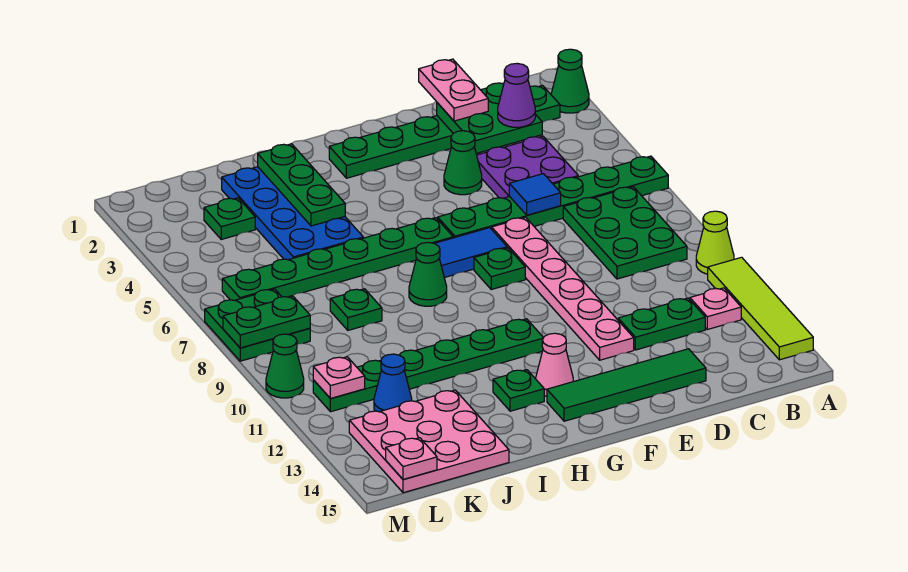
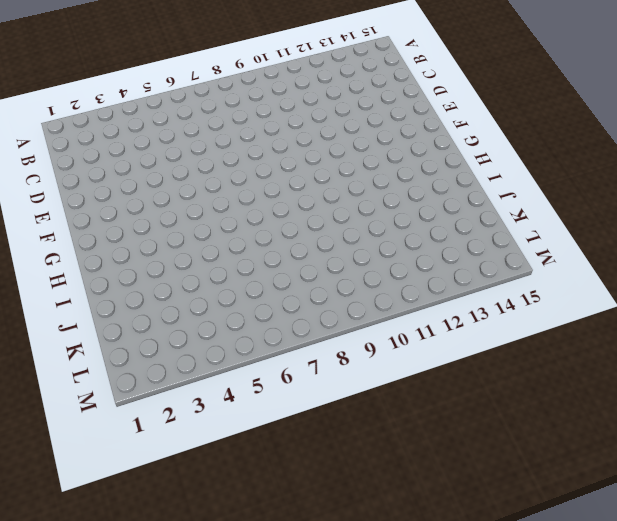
none -> green cone A2 level 1
none -> green plate A6:F6 level 1
none -> lime cone A10 level 1
none -> lime tile A11:A14 level 1

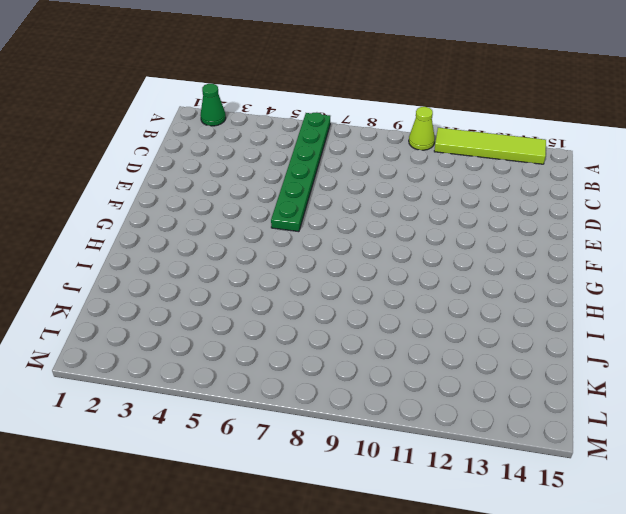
none -> green plate B2:G2 level 1
none -> green plate B7:C9 level 1
none -> pink plate B12 level 1
none -> purple plate C4:D5 level 1

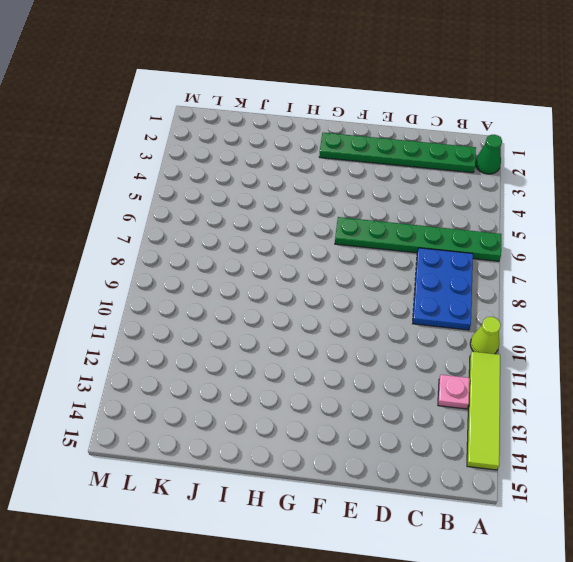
blue plate B7:C9 level 1 -> green plate B7:C9 level 1
none -> purple plate C4:D5 level 1
none -> green plate C12:D12 level 1
none -> green tile D14:G14 level 1
none -> green cone E4 level 1

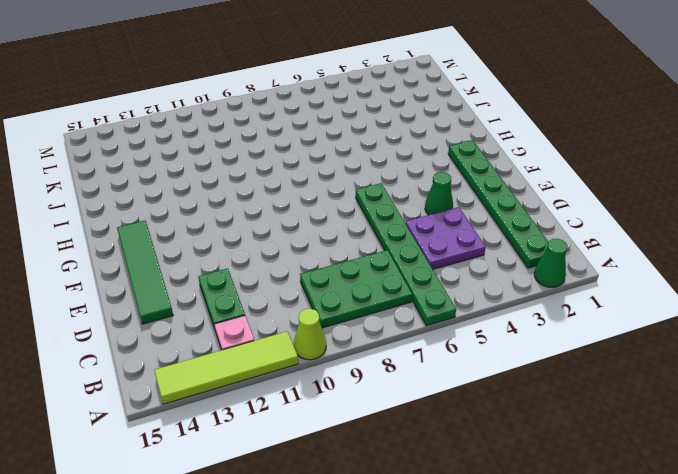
none -> pink plate E7:E12 level 1
none -> blue tile F7:G7 level 1
none -> green plate F8 level 1
none -> green plate G6:L6 level 1

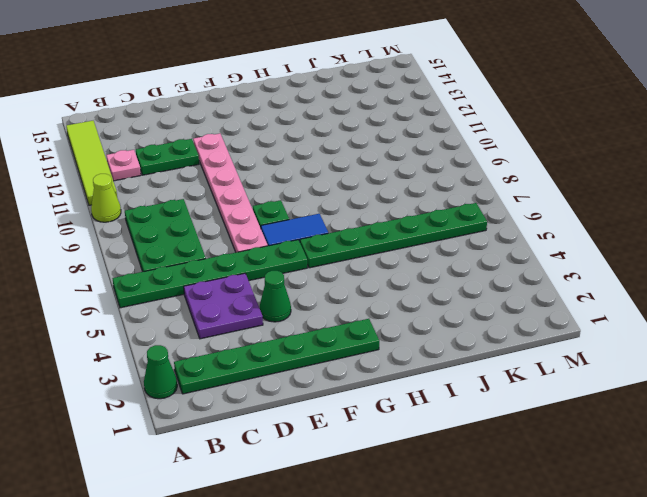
none -> green tile D14:G14 level 1
none -> green plate G11:L11 level 1
none -> pink cone G13 level 1
none -> green cone H8 level 1

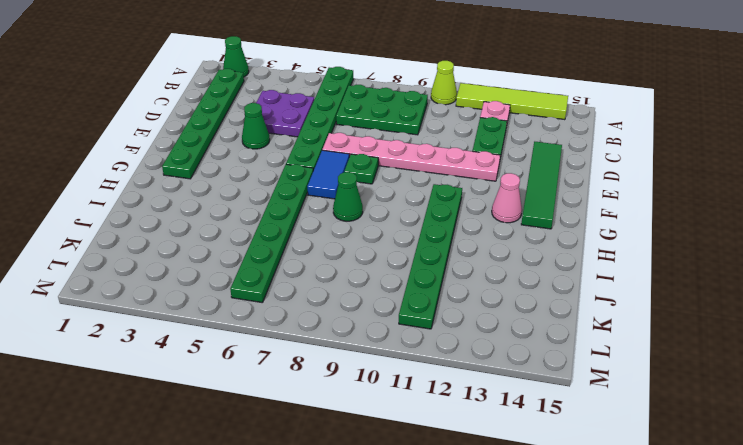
none -> green plate H13 level 1
none -> blue plate I2:J5 level 1
none -> green plate J8 level 1
none -> pink plate J13:L15 level 1

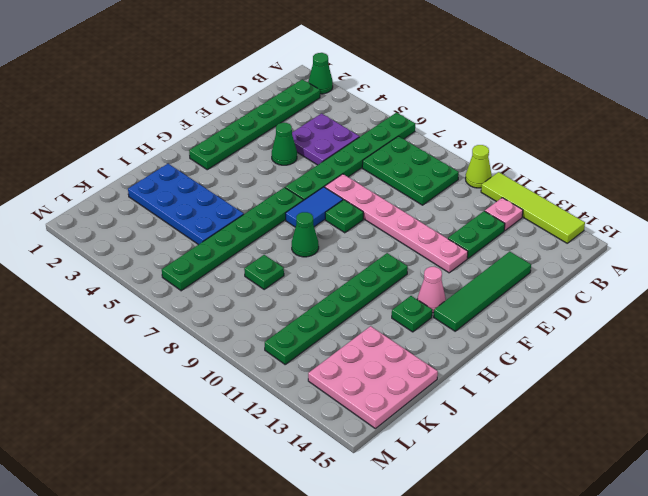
none -> green plate K3 level 1
none -> blue cone K12 level 1
none -> green plate L7:M8 level 1
none -> green cone M10 level 1

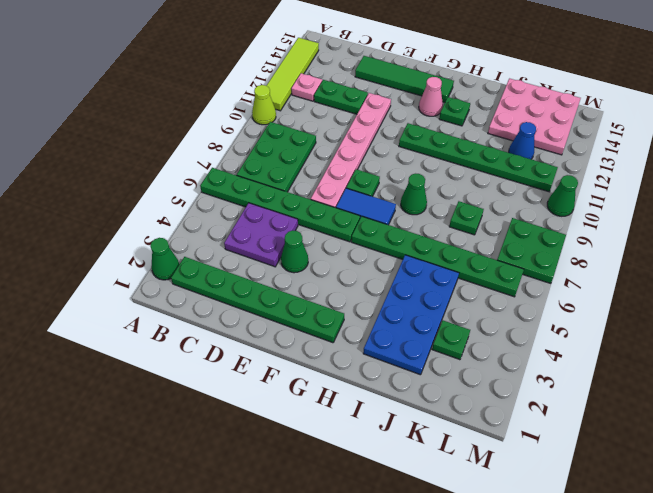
none -> green plate C2:D3 level 2
none -> blue tile D6 level 2
none -> green plate I2:I4 level 2
none -> green plate L8:M8 level 2

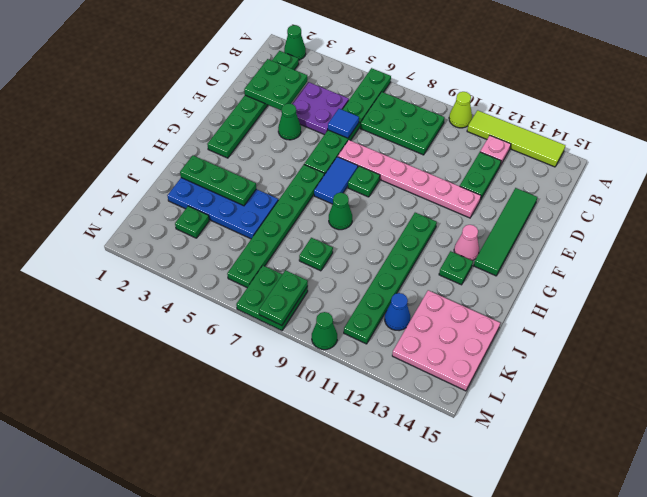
none -> pink plate L11 level 2
none -> pink plate L15 level 2
none -> purple cone C3 level 3
none -> pink plate D1:D2 level 3

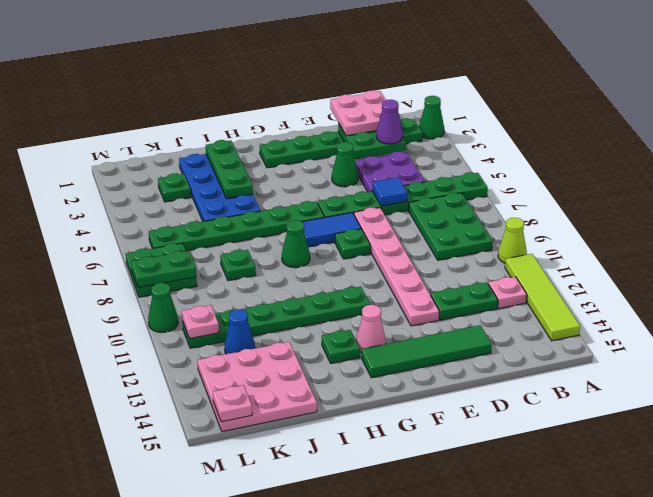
pink plate C1:D2 level 3 -> pink plate D1:D2 level 3

